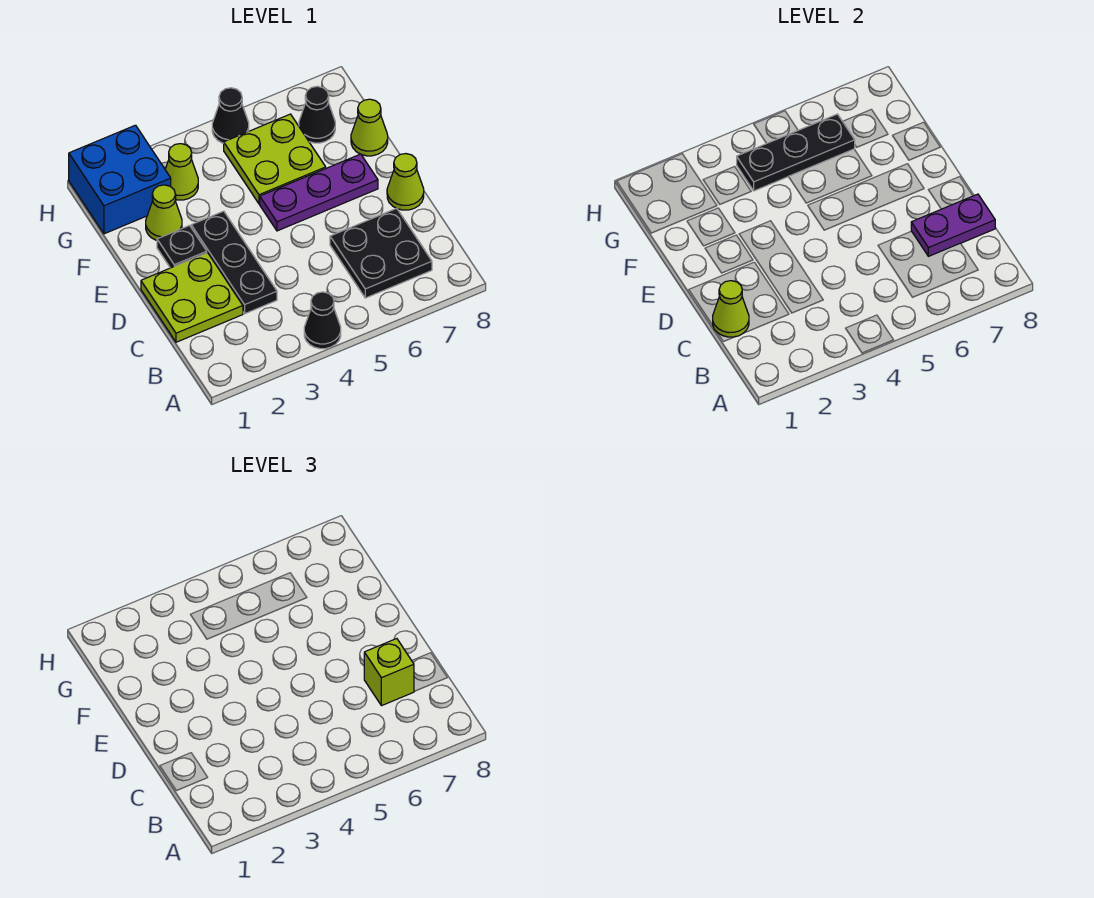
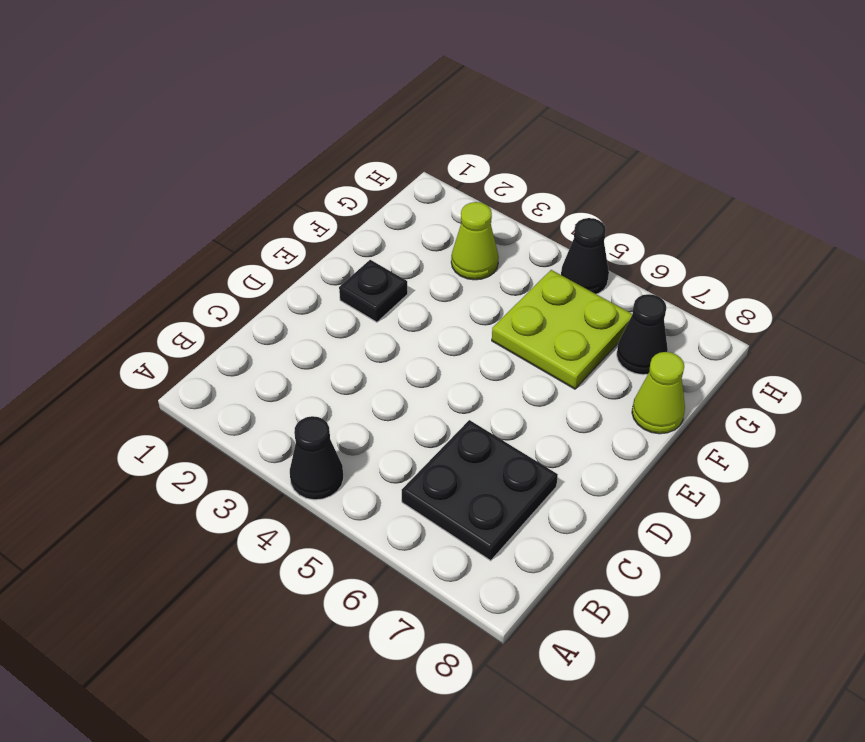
none -> lime plate C1:D2 level 1
none -> black plate C3:E3 level 1
none -> lime cone D8 level 1

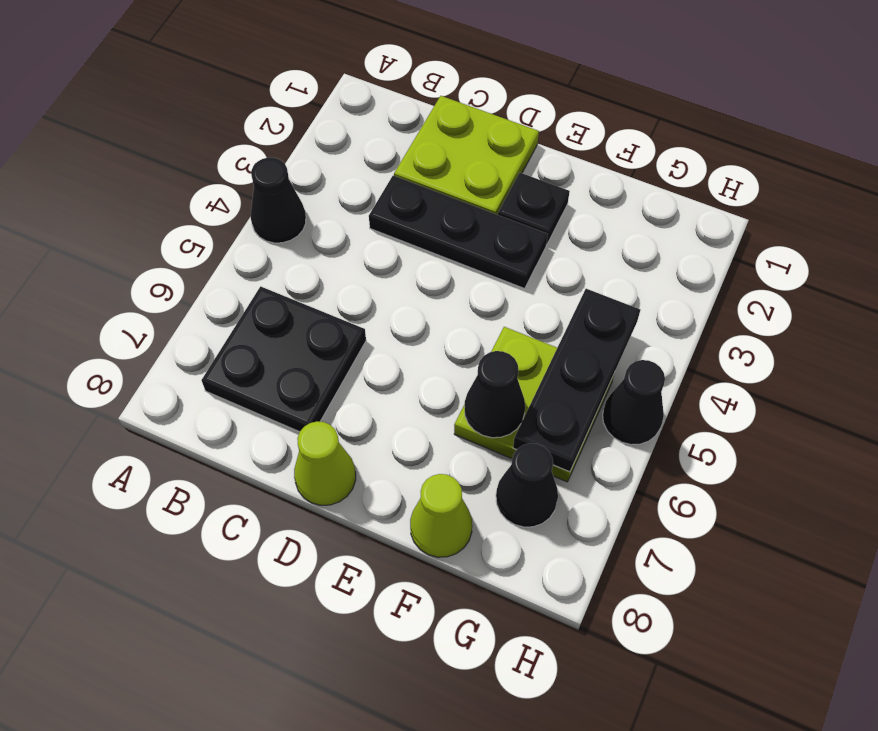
black cone F6 level 2 -> none
none -> purple plate E5:E7 level 1
none -> lime cone F2 level 1
none -> blue brick G1:H2 level 1

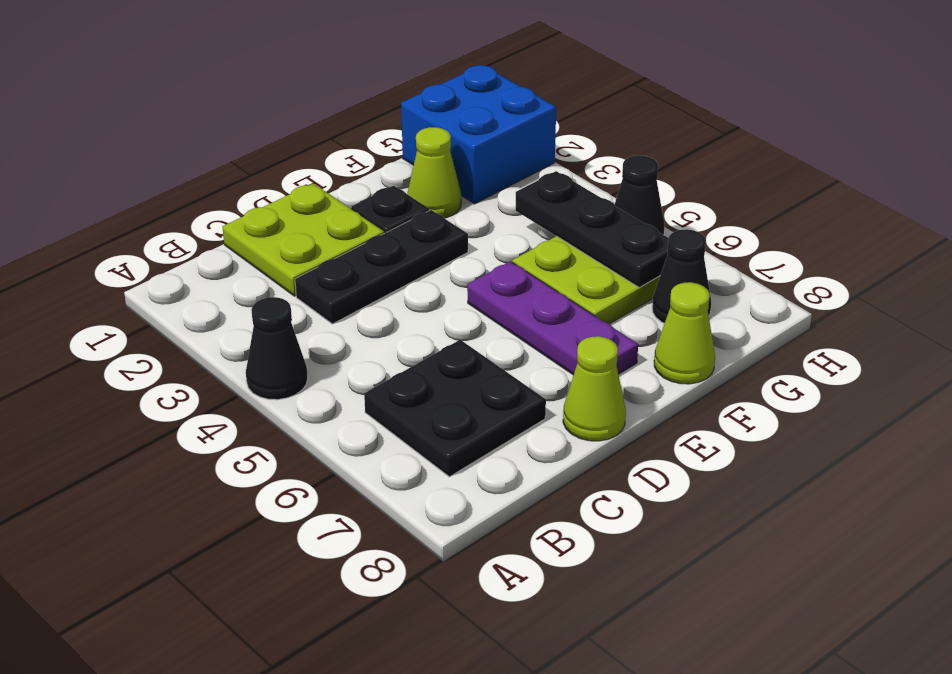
none -> lime cone G3 level 1
none -> lime cone C1 level 2
none -> purple plate C7:C8 level 2

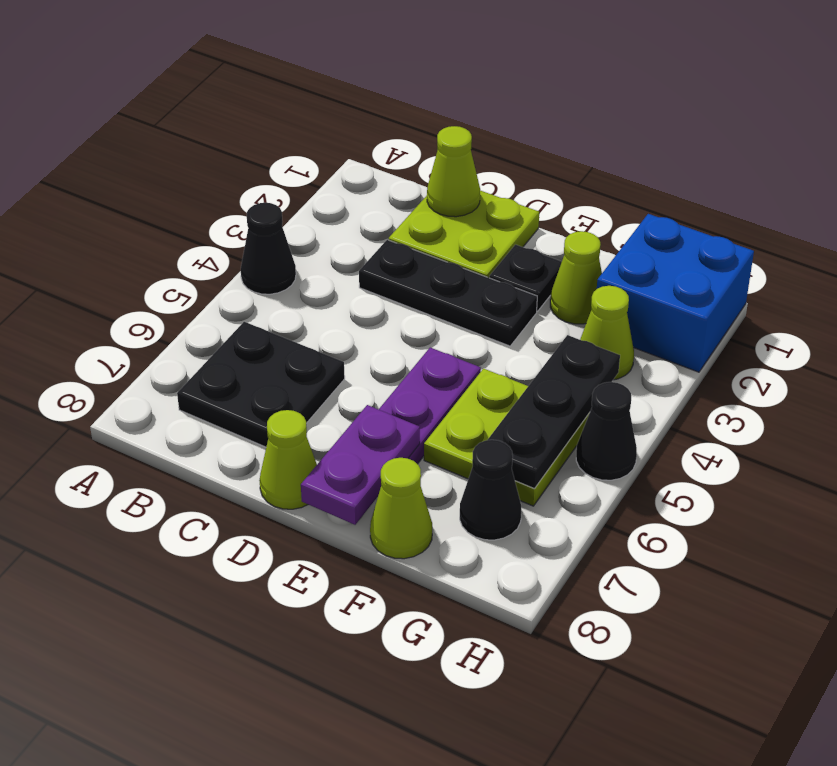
purple plate E7:E8 level 2 -> purple plate C7:C8 level 2
none -> lime brick C7 level 3

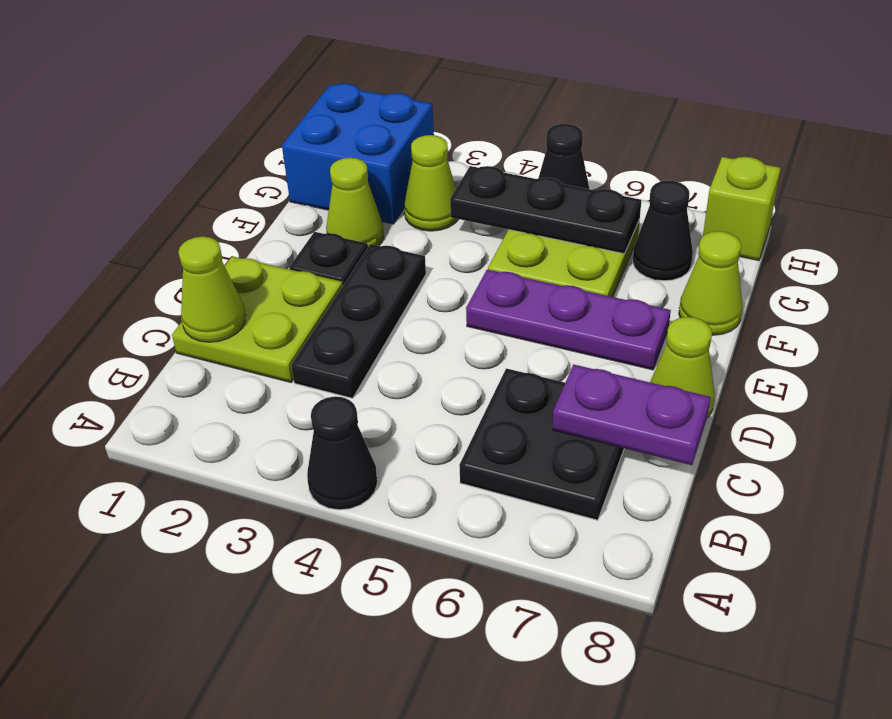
lime brick H8 level 1 -> lime brick C7 level 3

